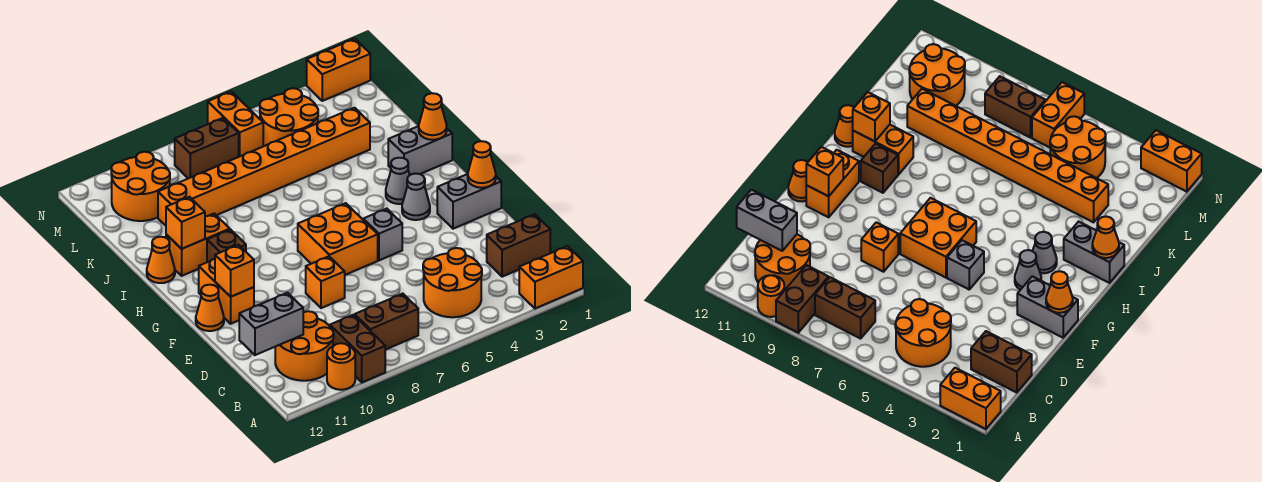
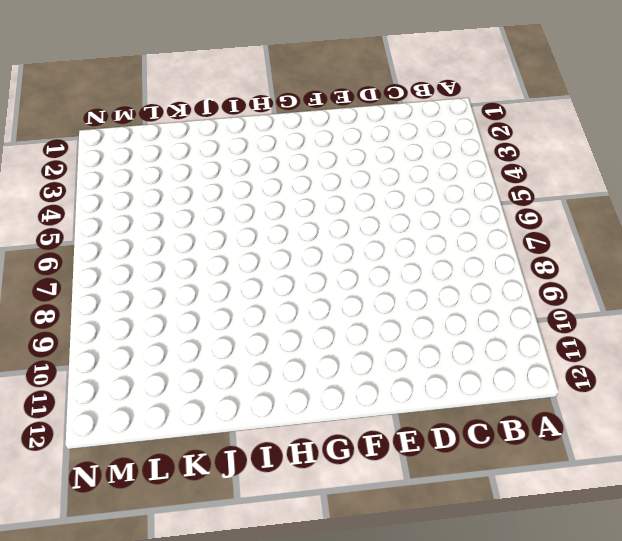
none -> orange brick A1:A2 level 1
none -> brown brick A9:B9 level 1
none -> orange round brick A10 level 1
none -> orange round brick B4:C5 level 1

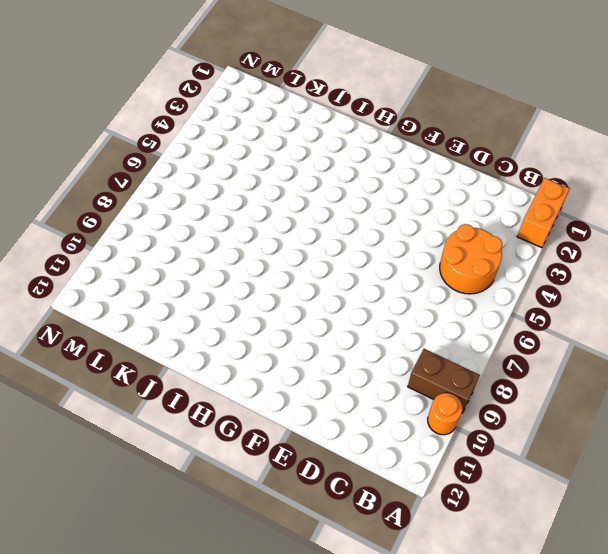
none -> brown brick B7:B8 level 1
none -> orange round brick B10:C11 level 1
none -> brown brick C1:C2 level 1
none -> orange brick E8 level 1

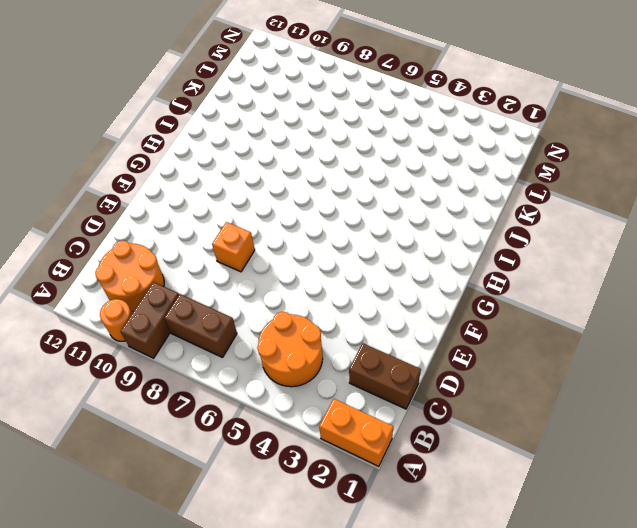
none -> grey brick F1:F2 level 1
none -> grey brick F5 level 1
none -> orange brick F6:G7 level 1
none -> orange brick F11:G11 level 1

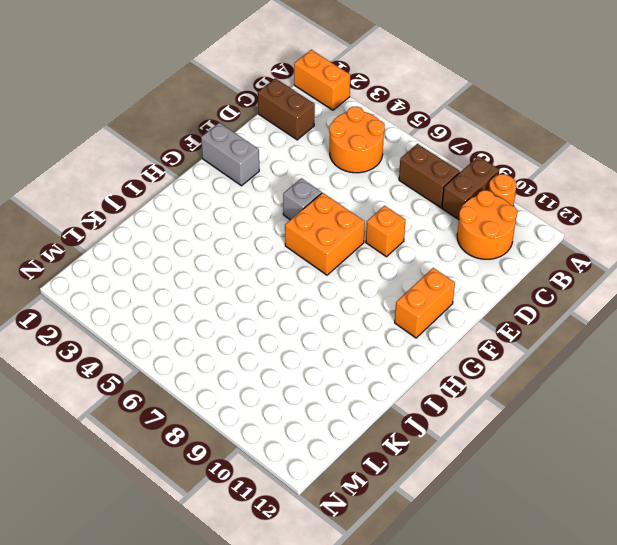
none -> orange cone F12 level 1
none -> grey cone G3 level 1
none -> grey cone H3 level 1
none -> brown brick H10 level 1

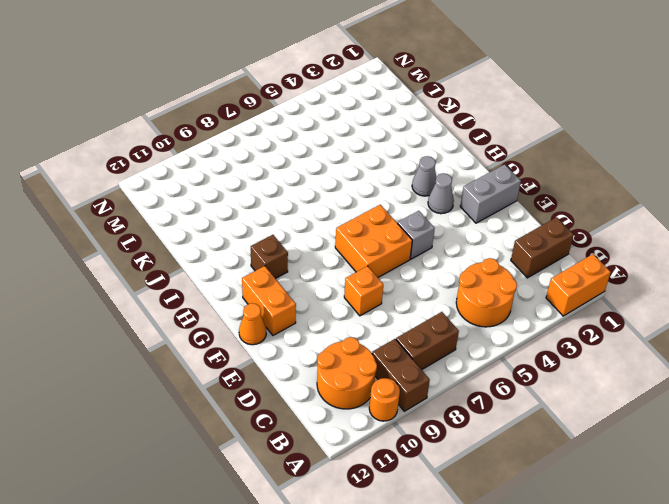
none -> grey brick I1:I2 level 1
none -> orange brick I10:I11 level 1
none -> orange cone I12 level 1
none -> orange brick K3:K10 level 1

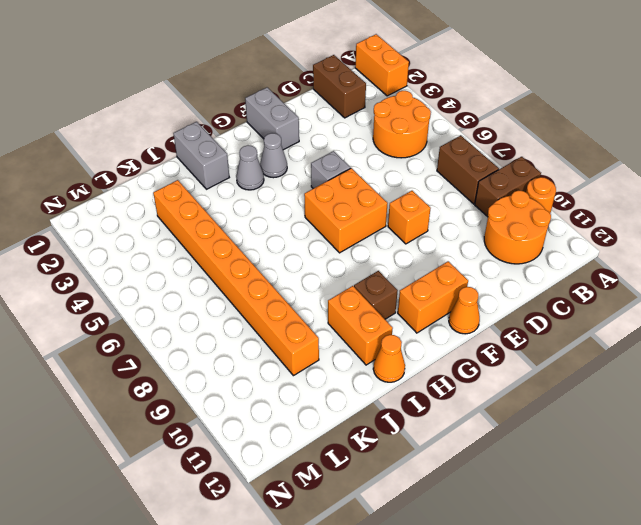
none -> orange round brick L4:M5 level 1
none -> orange round brick L10:M11 level 1
none -> orange brick M6:N6 level 1
none -> brown brick M7:M8 level 1

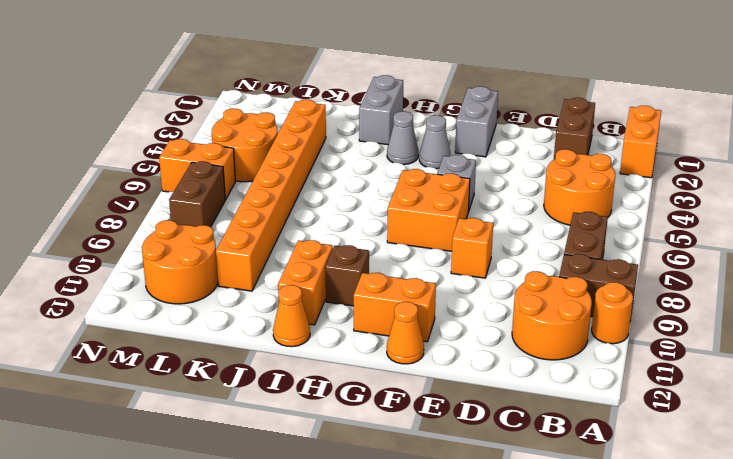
none -> orange brick N1:N2 level 1
none -> grey brick C11:C12 level 2
none -> orange cone F1 level 2
none -> orange brick F11 level 2

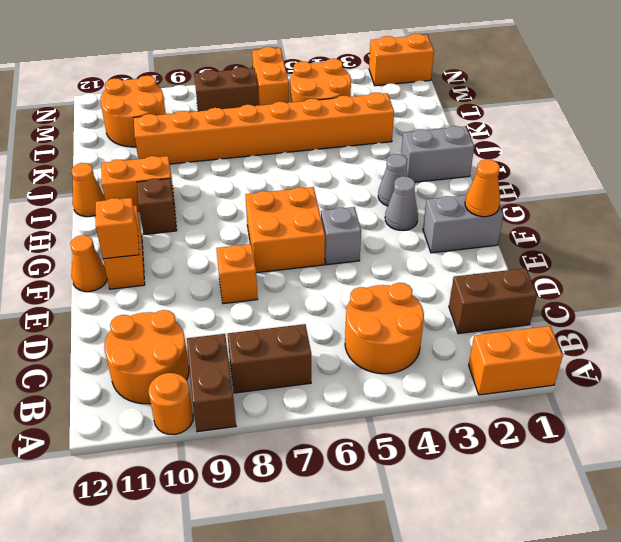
none -> grey brick C11:C12 level 2
none -> orange cone I1 level 2
none -> orange brick I11 level 2

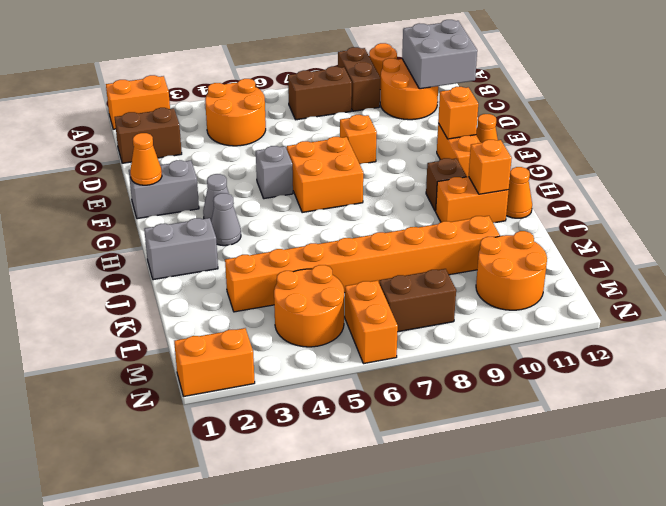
grey brick B11:C12 level 2 -> grey brick C11:C12 level 2
none -> orange cone I1 level 2

